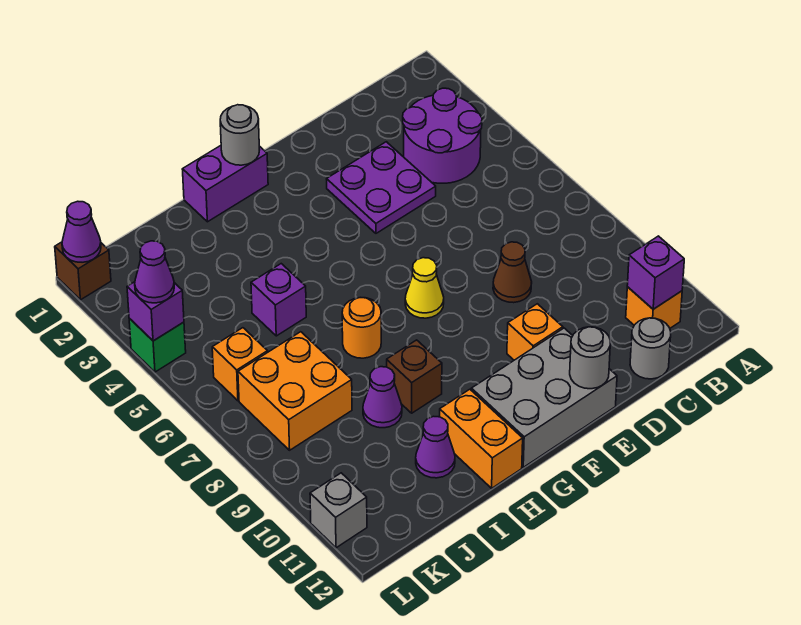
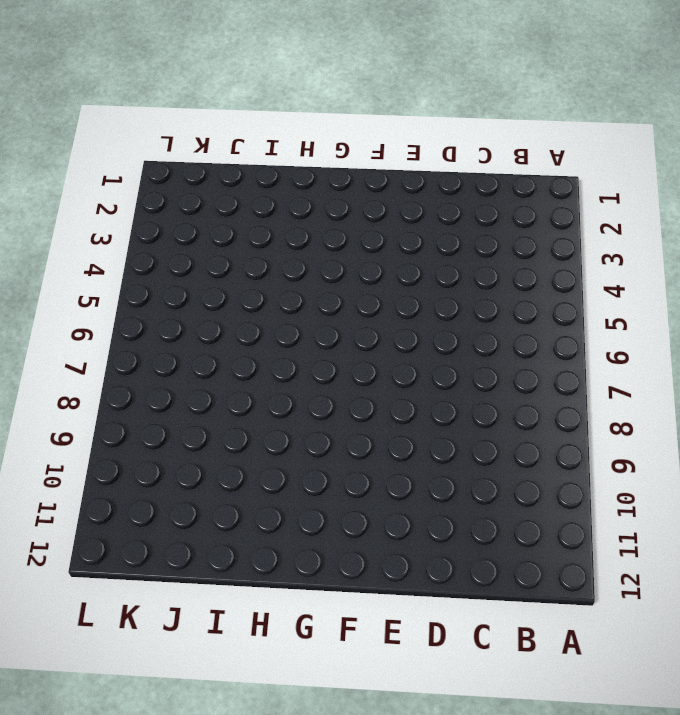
none -> purple round brick B3:C4 level 1
none -> orange brick B11 level 1
none -> grey round brick C12 level 1

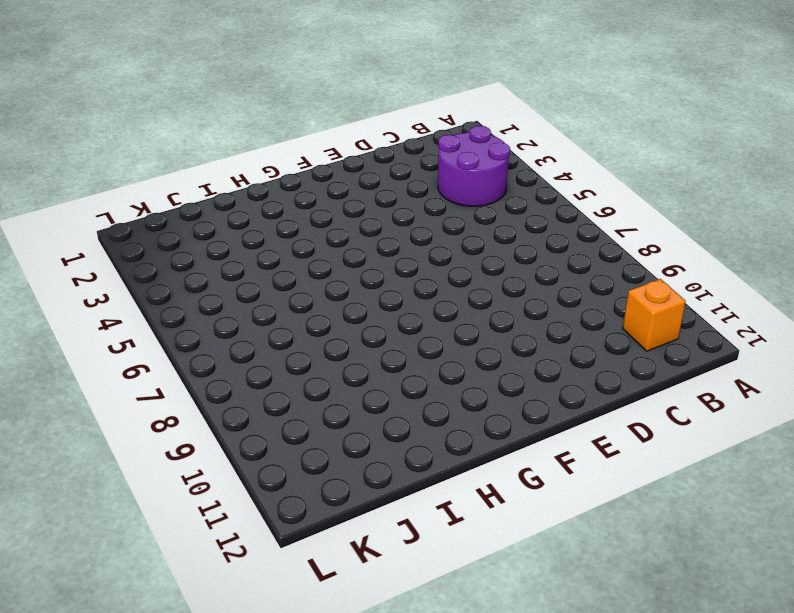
none -> grey round brick C12 level 1
none -> purple plate D3:E4 level 1
none -> brown cone D8 level 1

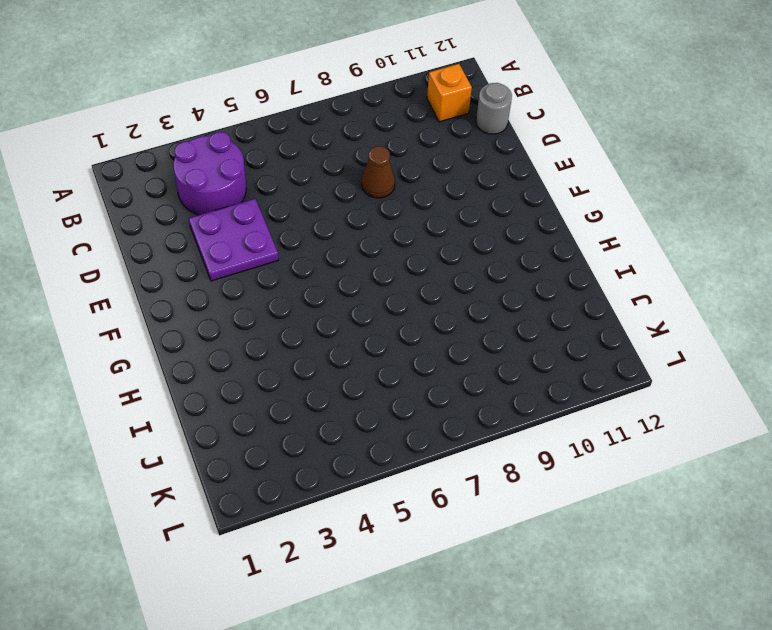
none -> orange brick E10 level 1
none -> grey brick E11:G12 level 1
none -> yellow cone F7 level 1

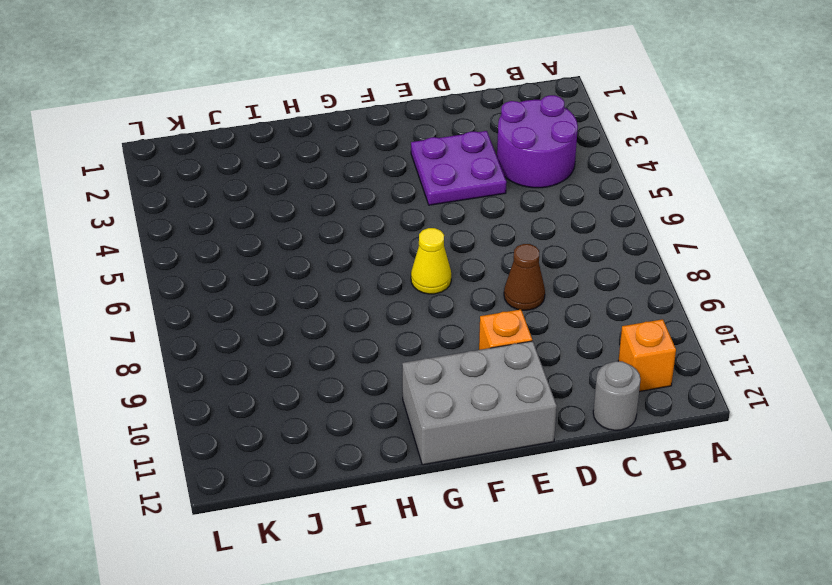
none -> purple brick G1:H1 level 1
none -> orange round brick H7 level 1
none -> brown brick H9 level 1

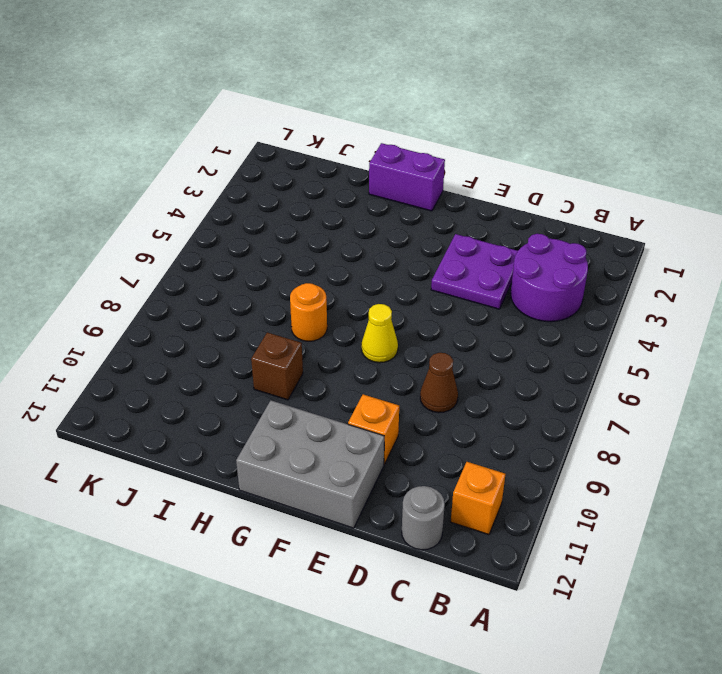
none -> orange brick H11:H12 level 1
none -> purple brick I5 level 1
none -> purple cone I9 level 1

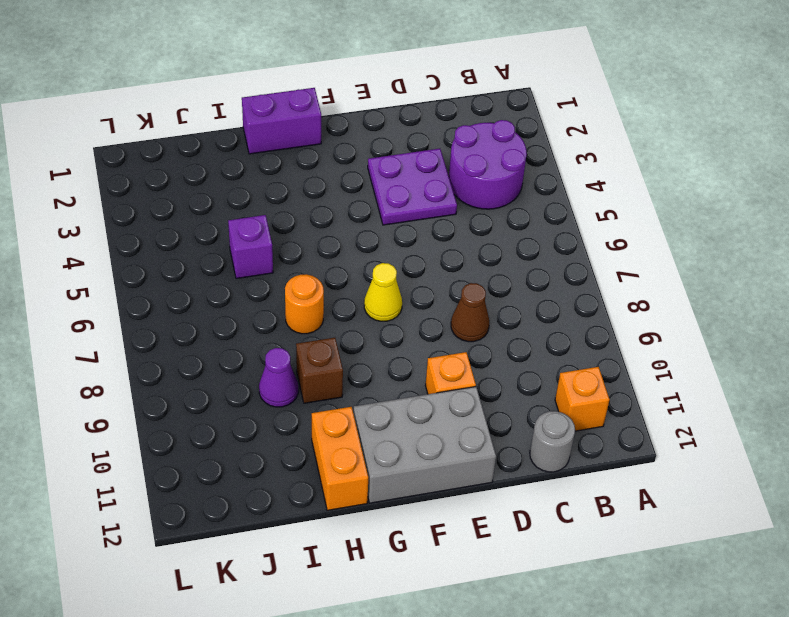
none -> purple cone I11 level 1
none -> orange brick J7:K8 level 1
none -> orange brick K6 level 1

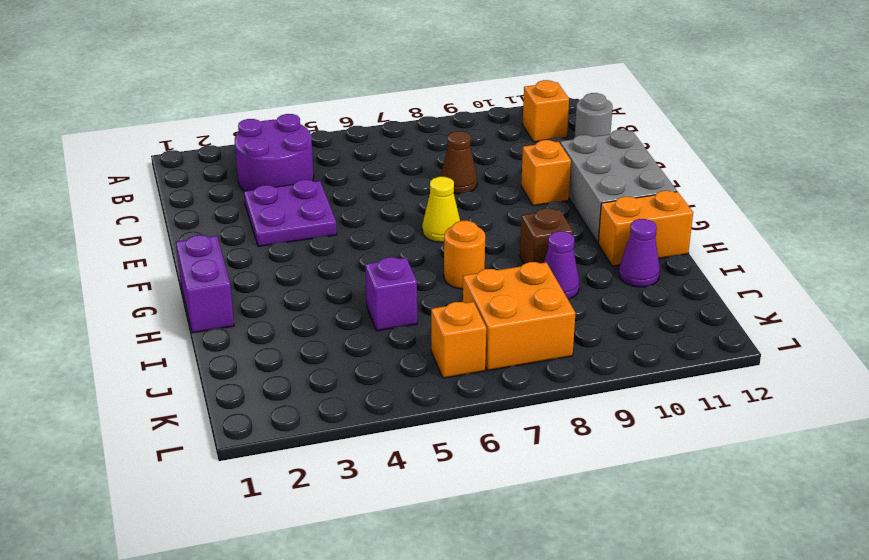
none -> brown brick L1 level 1
none -> green brick L4 level 1
none -> grey brick L11 level 1

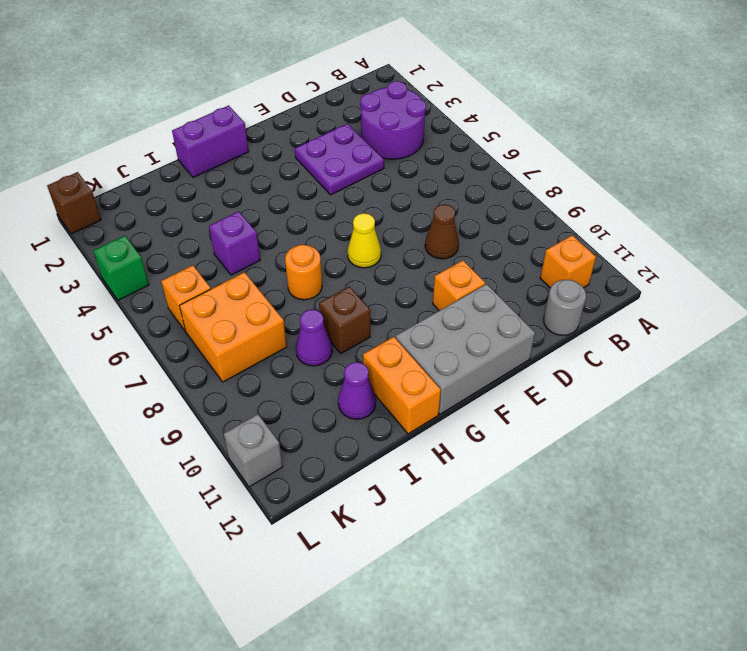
none -> purple brick B11 level 2
none -> grey round brick E12 level 2
none -> grey round brick G1 level 2

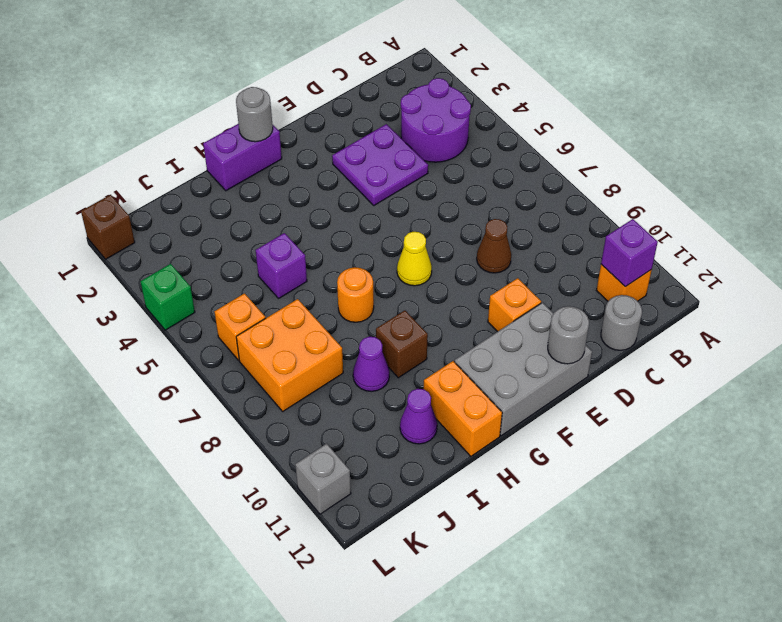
none -> purple cone L1 level 2
none -> purple brick L4 level 2
none -> purple cone L4 level 3

